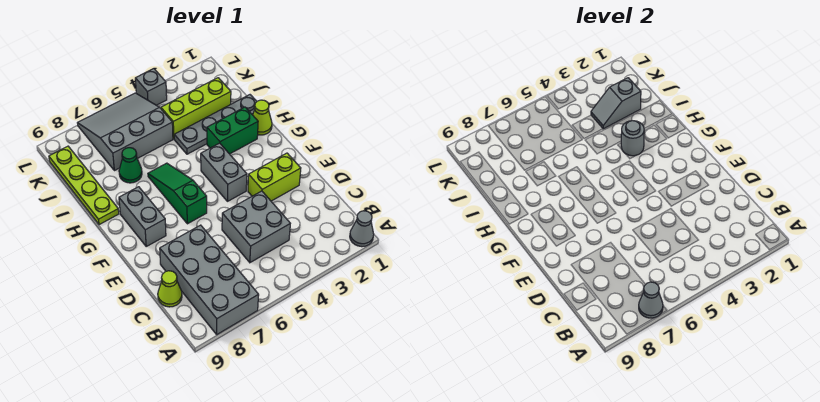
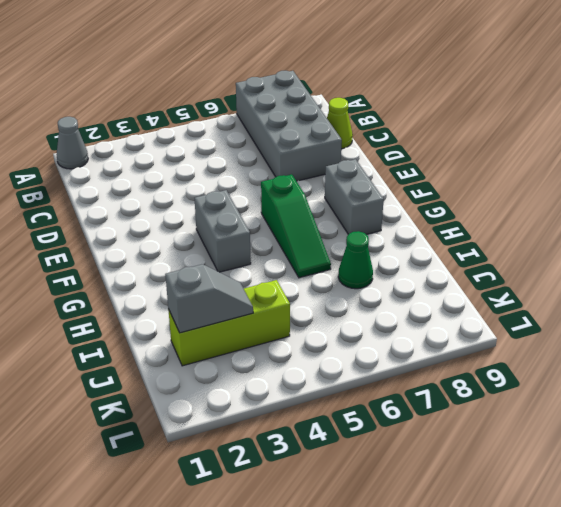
none -> grey brick C4:D5 level 1
none -> lime brick E2:E3 level 1
none -> lime cone H1 level 1

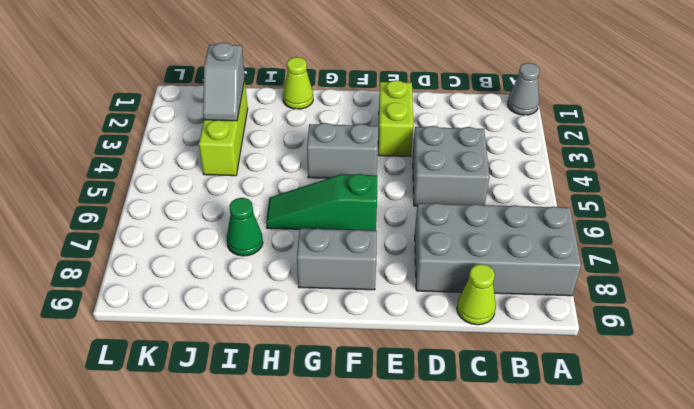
none -> green brick H2:H3 level 1
none -> lime plate H9:K9 level 1
none -> grey plate I1:I4 level 1

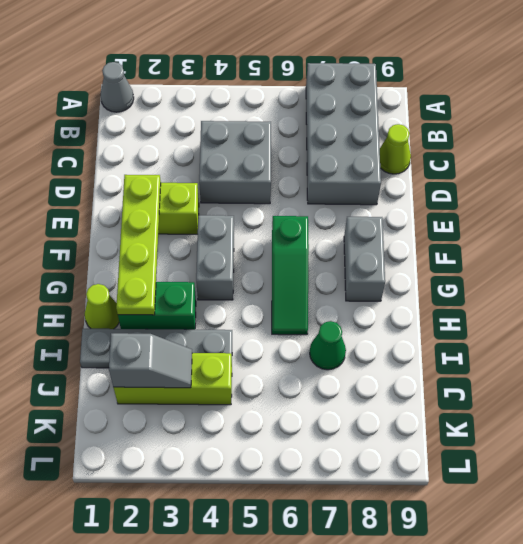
lime plate E2:H2 level 2 -> lime plate H9:K9 level 1
none -> grey slope J5:L7 level 1 top J
none -> grey brick L4 level 1
none -> grey cone A7 level 2

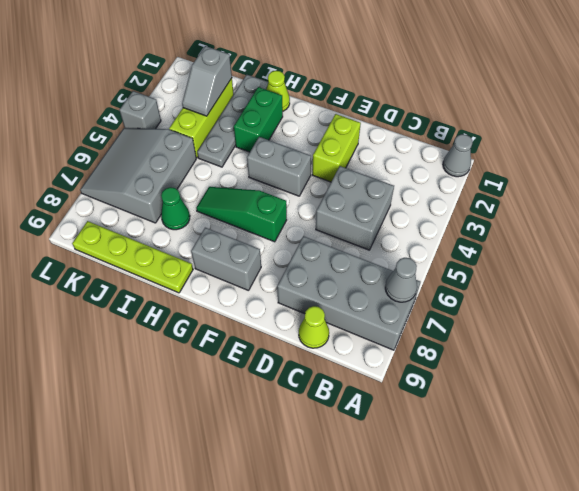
none -> grey round brick H3 level 2

